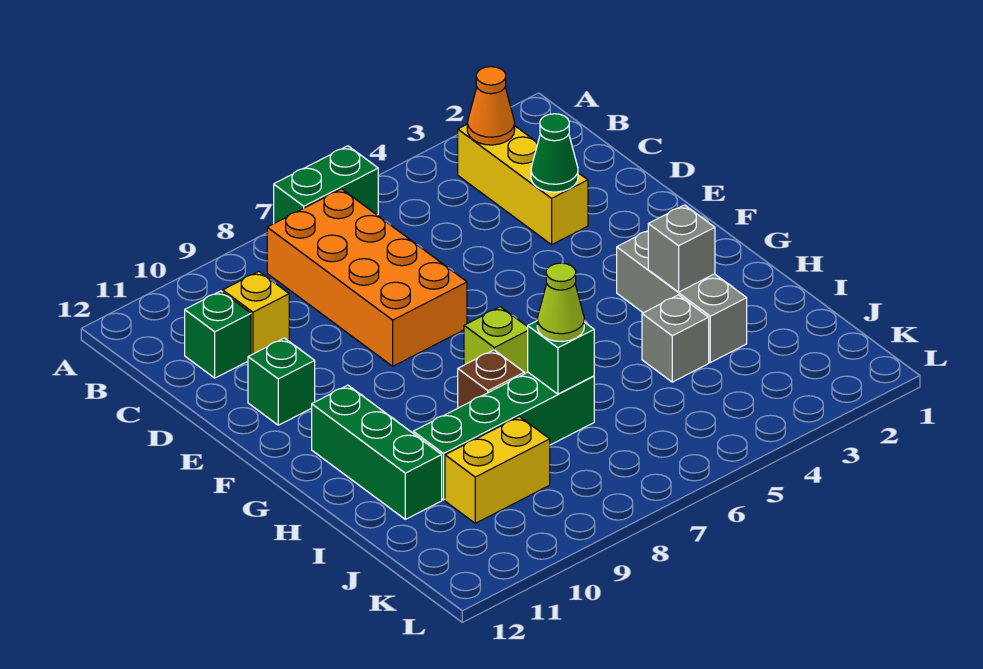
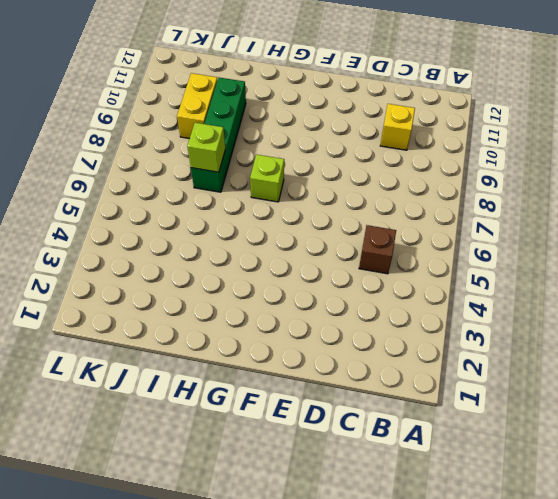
brown brick C5 level 1 -> brown brick H8 level 1
lime brick I7 level 2 -> green brick I7 level 2
none -> green brick A6:A7 level 1
none -> yellow brick B3:D3 level 1
none -> orange brick B7:E8 level 1

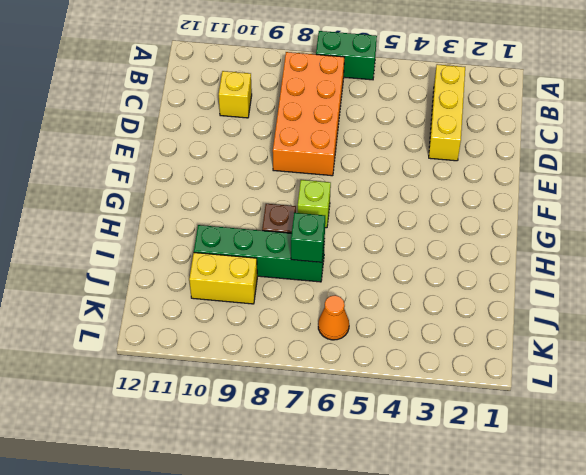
orange cone K6 level 1 -> orange cone B3 level 2
none -> green brick C11 level 1
none -> green brick E11 level 1
none -> grey brick G3:I3 level 1

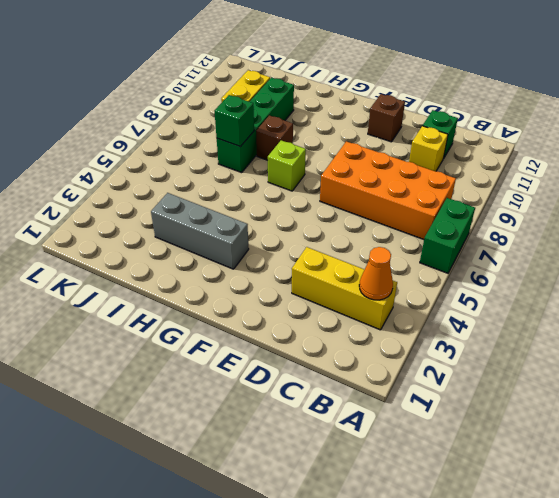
brown brick E11 level 1 -> green brick E11 level 1
none -> green brick G11:I11 level 1
none -> grey brick I4 level 1
none -> green cone D3 level 2

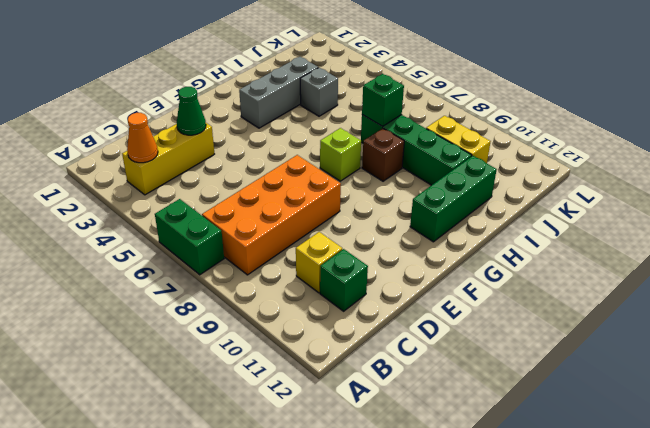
none -> green brick E11 level 1
none -> grey brick H3 level 2
none -> lime cone I7 level 3

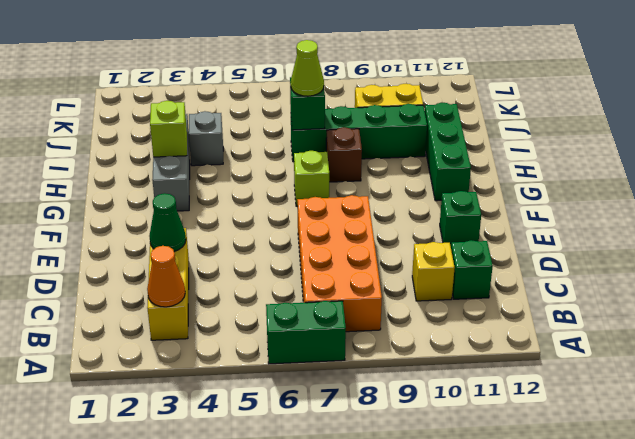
lime brick H3 level 2 -> grey brick H3 level 2

